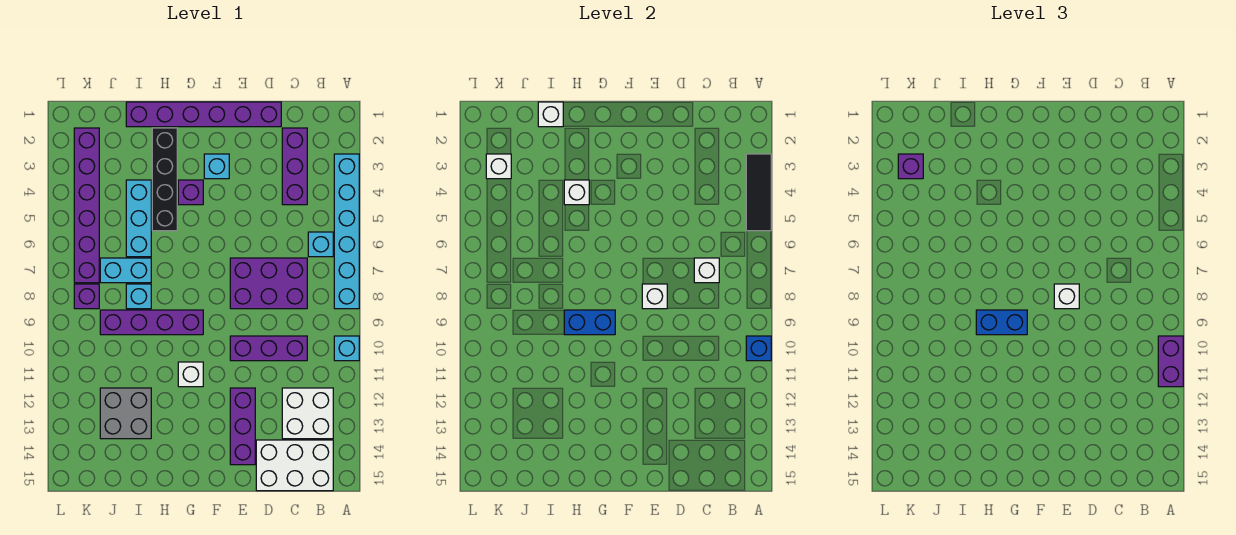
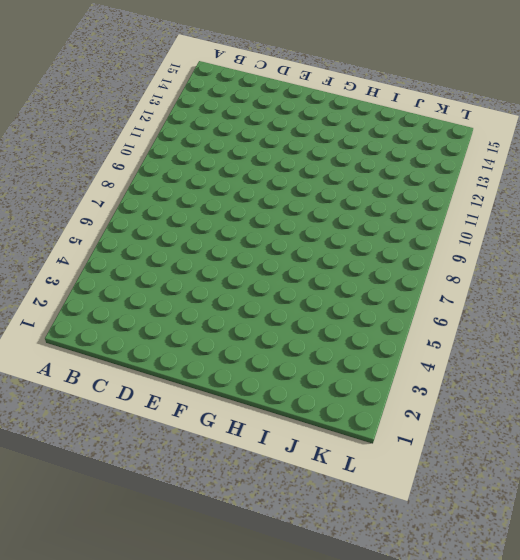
none -> cyan brick A3:A8 level 1
none -> cyan brick A10 level 1
none -> cyan brick B6 level 1
none -> white brick B12:C13 level 1

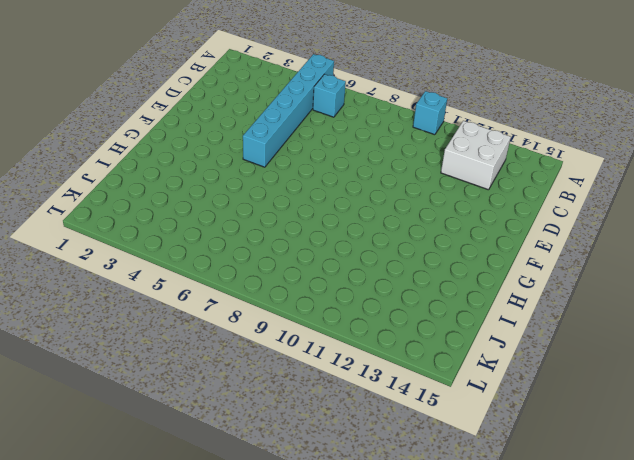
cyan brick A5:F5 level 1 -> cyan brick A3:A8 level 1
none -> white brick B14:D15 level 1
none -> purple brick C2:C4 level 1
none -> purple brick C7:E8 level 1
none -> purple brick C10:E10 level 1

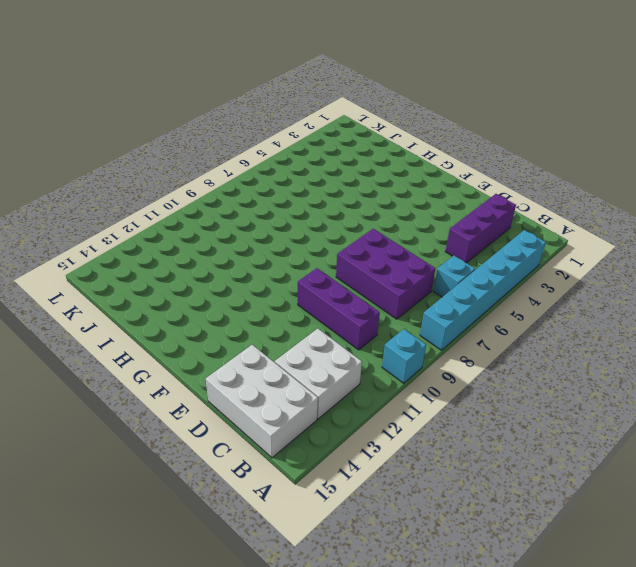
none -> purple brick D1:I1 level 1
none -> purple brick E12:E14 level 1
none -> cyan brick F3 level 1
none -> purple brick G4 level 1

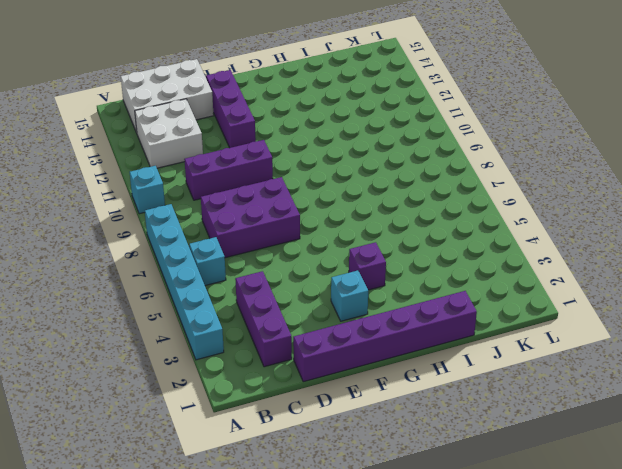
none -> purple brick G9:J9 level 1
none -> white brick G11 level 1
none -> black brick H2:H5 level 1
none -> cyan brick I4:I6 level 1

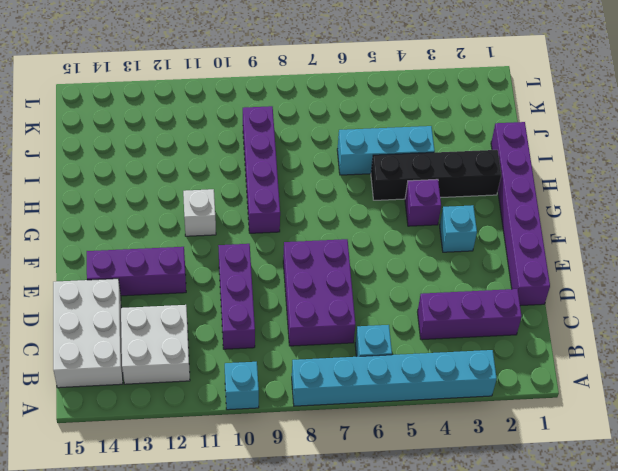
none -> cyan brick I7:J7 level 1
none -> cyan brick I8 level 1
none -> grey brick I12:J13 level 1
none -> purple brick K2:K7 level 1

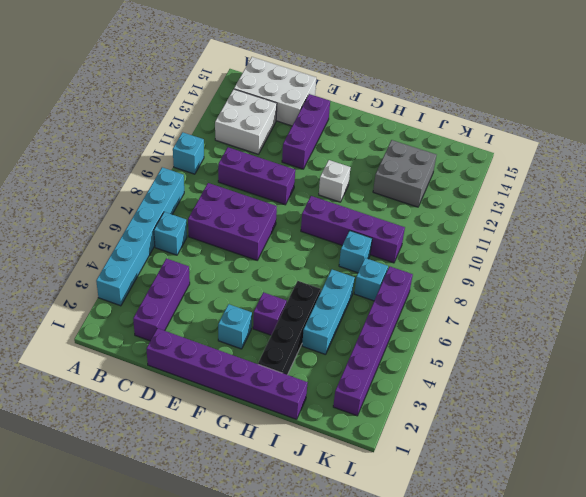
cyan brick J7 level 1 -> cyan brick I7:J7 level 1
none -> purple brick K8 level 1
none -> black tile A3:A5 level 2
none -> blue brick A10 level 2
none -> white brick C7 level 2

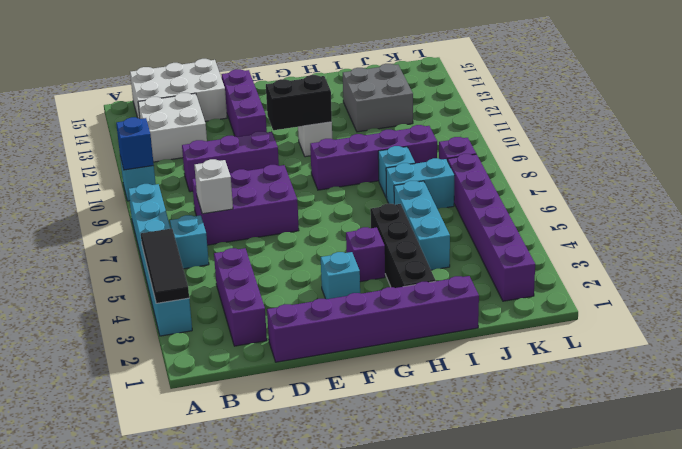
black brick F11:G11 level 2 -> none
none -> white brick E8 level 2
none -> blue brick G9:H9 level 2
none -> white brick H4 level 2
none -> white brick I1 level 2

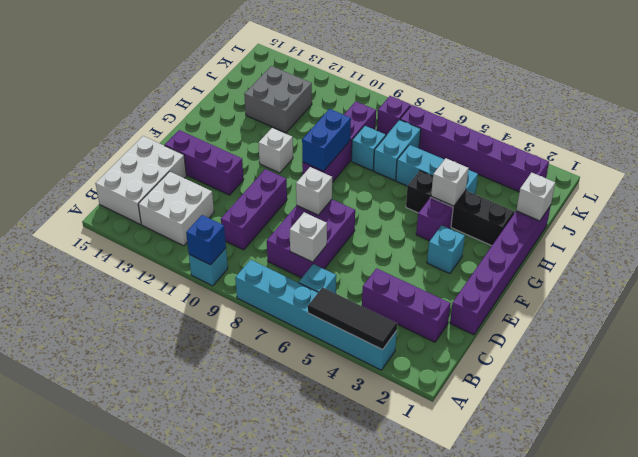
none -> white brick K3 level 2
none -> purple brick A10:A11 level 3
none -> white brick E8 level 3
none -> blue brick G9:H9 level 3

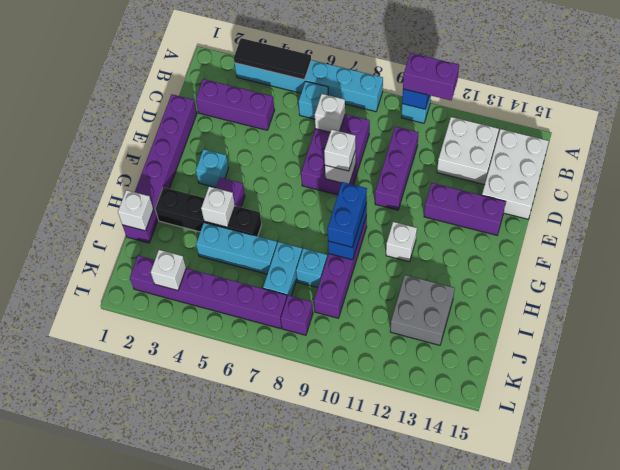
none -> purple brick K3 level 3

